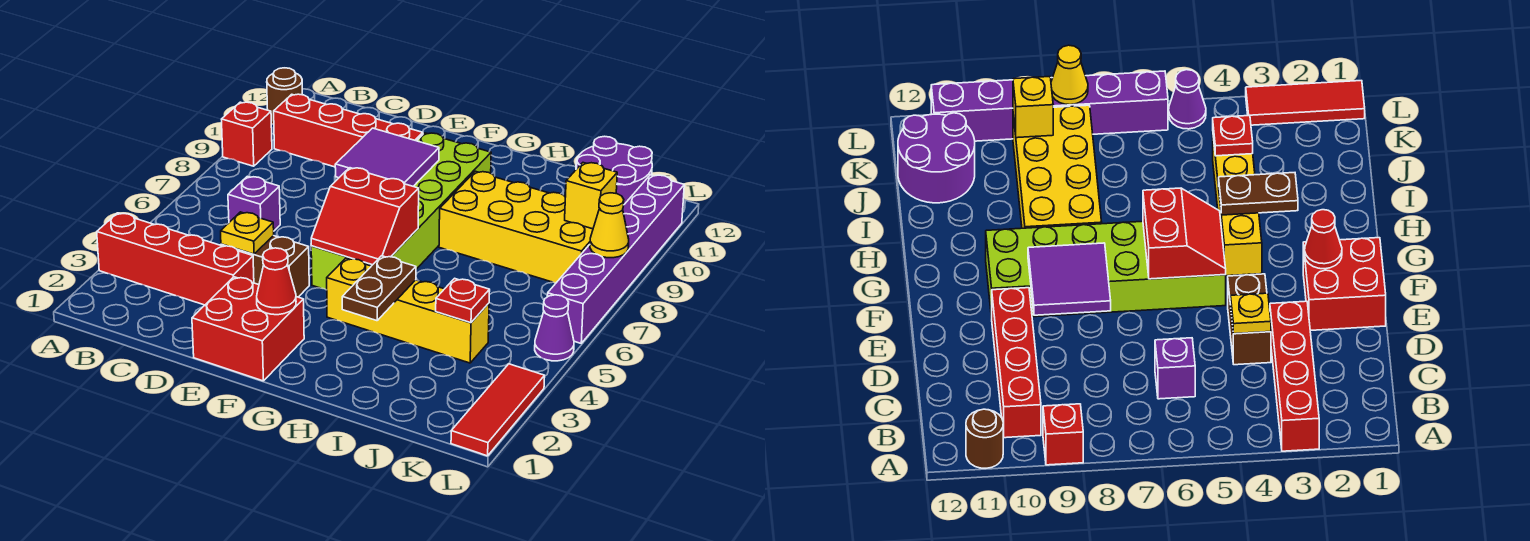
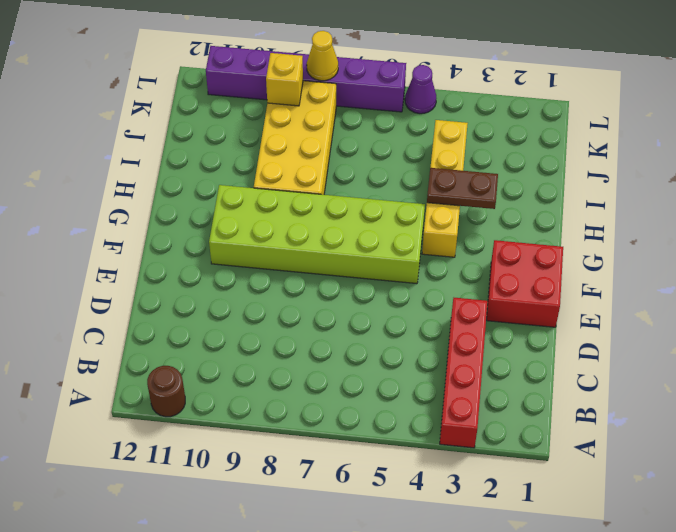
none -> red brick A9 level 1
none -> red brick B10:E10 level 1
none -> purple brick C6 level 1

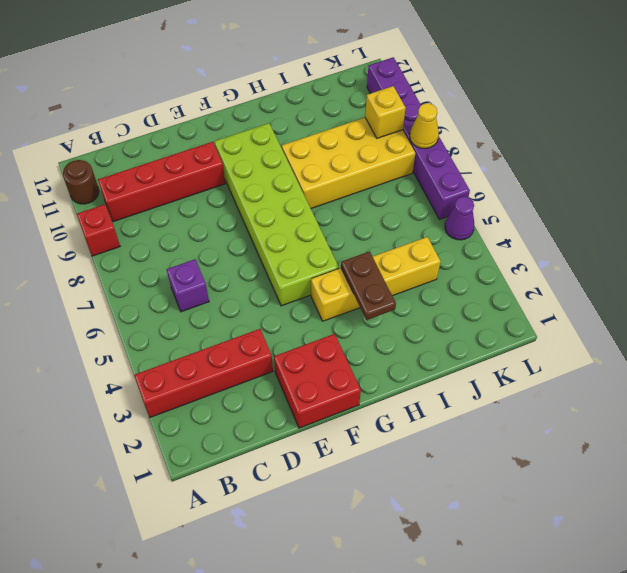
none -> brown brick D4:E4 level 1
none -> purple round brick J11:K12 level 1
none -> red tile L1:L3 level 1

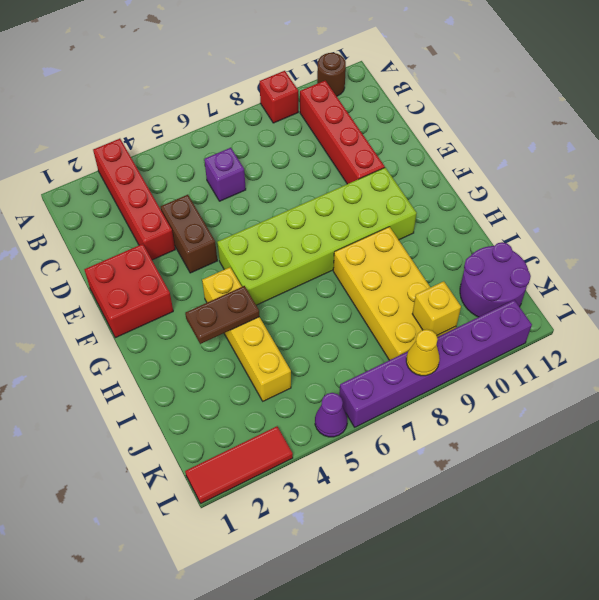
none -> yellow plate D4 level 2
none -> purple tile E8:F9 level 2
none -> red cone F2 level 2

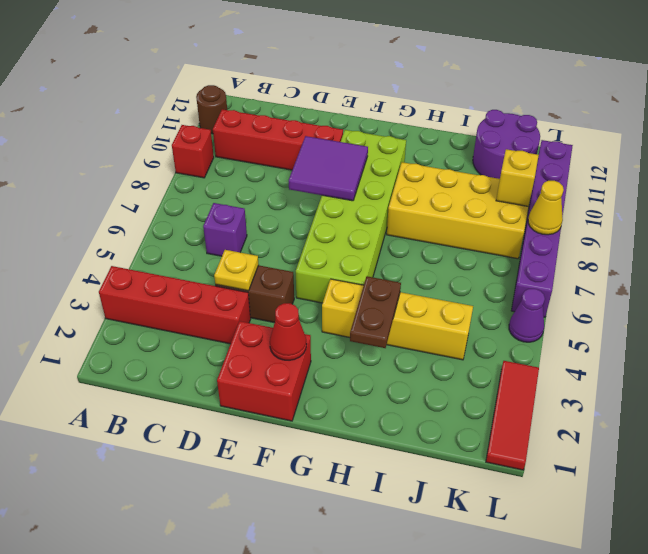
none -> red slope F5:G6 level 2 top 6
none -> red plate J4 level 2

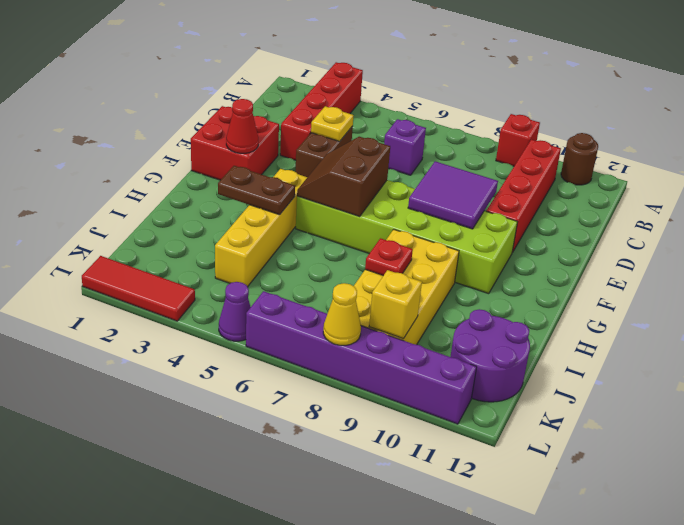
brown slope F5:G6 level 2 top 6 -> red slope F5:G6 level 2 top 6
red plate I8 level 2 -> red plate J4 level 2

